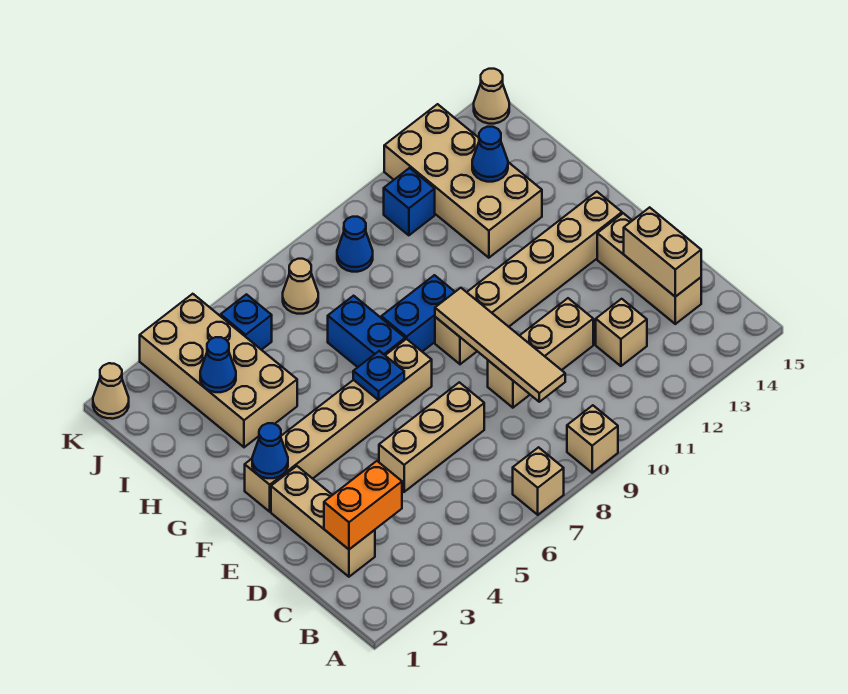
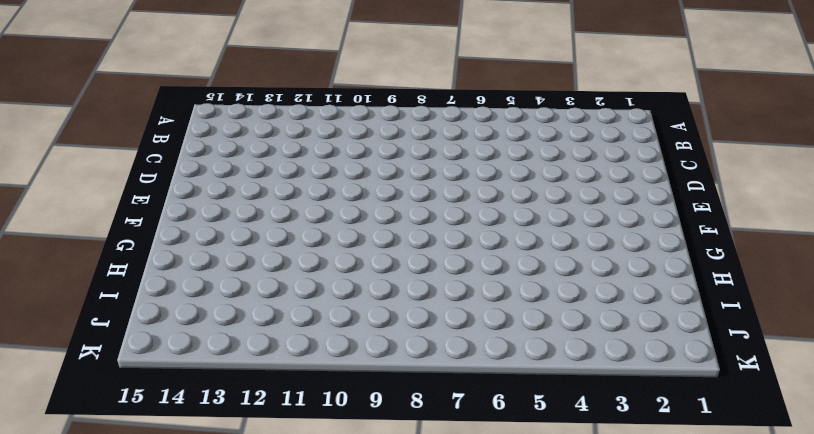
none -> tan brick A7 level 1
none -> tan brick A9 level 1
none -> tan brick C2:E2 level 1

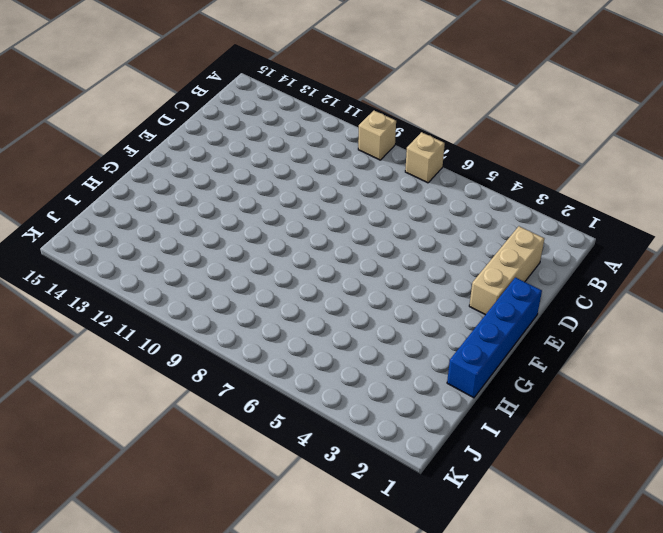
blue brick E1:H1 level 1 -> none
none -> tan brick C12 level 1
none -> tan brick C14:E14 level 1
none -> tan brick D5:D7 level 1

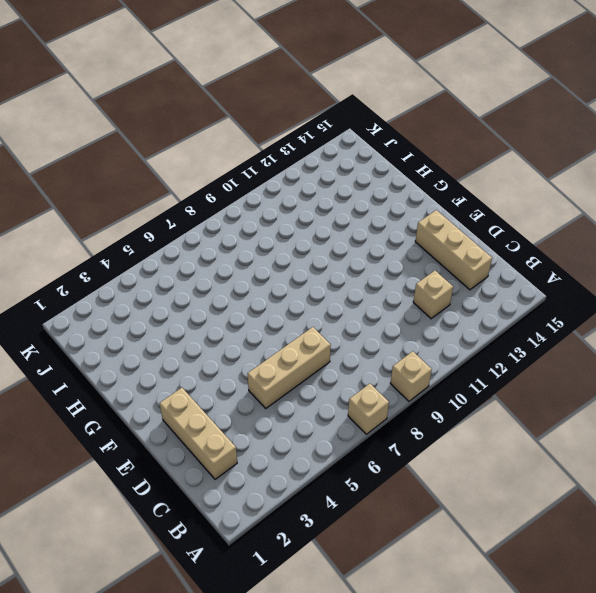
none -> tan brick D9:D11 level 1
none -> tan brick F2:F7 level 1
none -> tan brick F9:F14 level 1

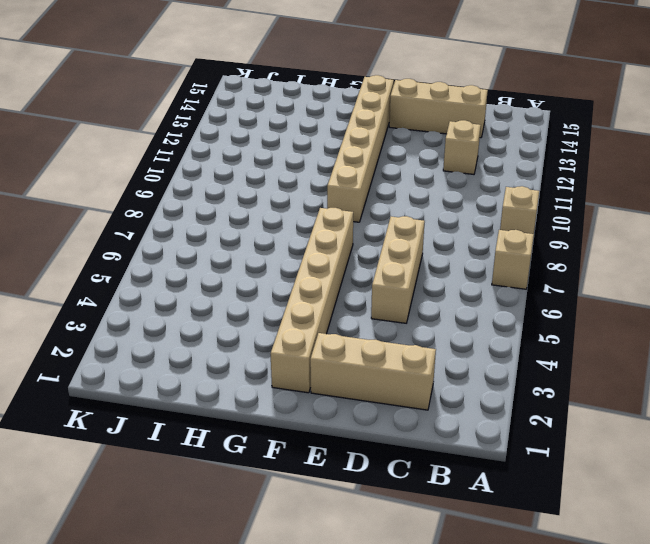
none -> tan brick D9:D11 level 1
none -> blue brick G7:H7 level 1
none -> blue brick G8:G9 level 1

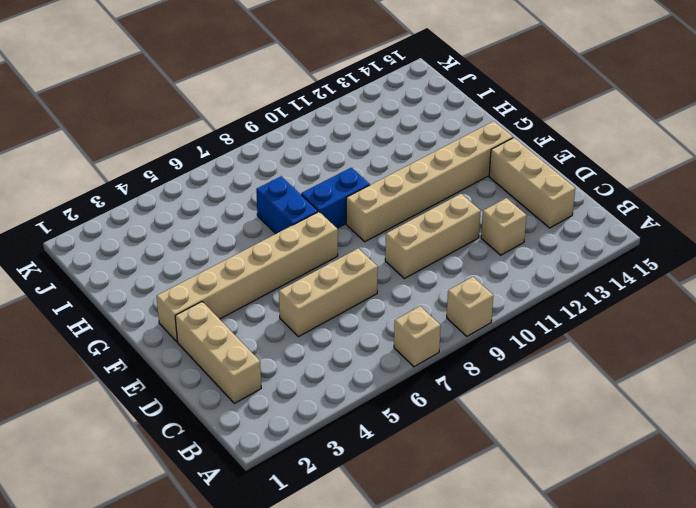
none -> tan brick H3:K4 level 1
none -> tan brick H12:K13 level 1
none -> blue brick J5 level 1

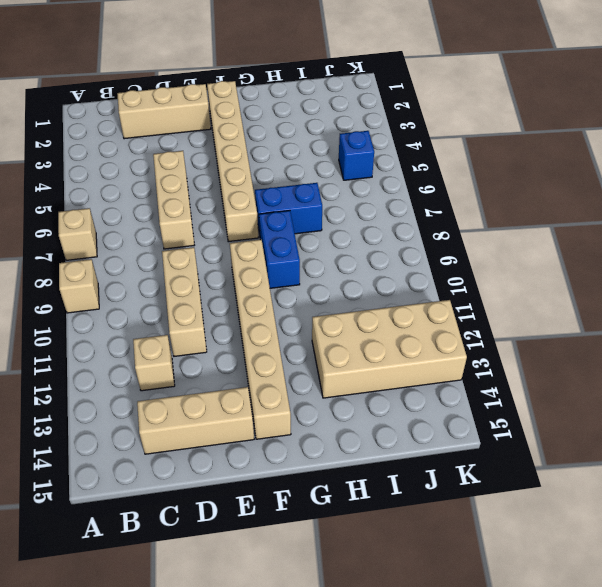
none -> tan brick H3:K4 level 1
none -> tan cone J7 level 1
none -> blue cone J9 level 1

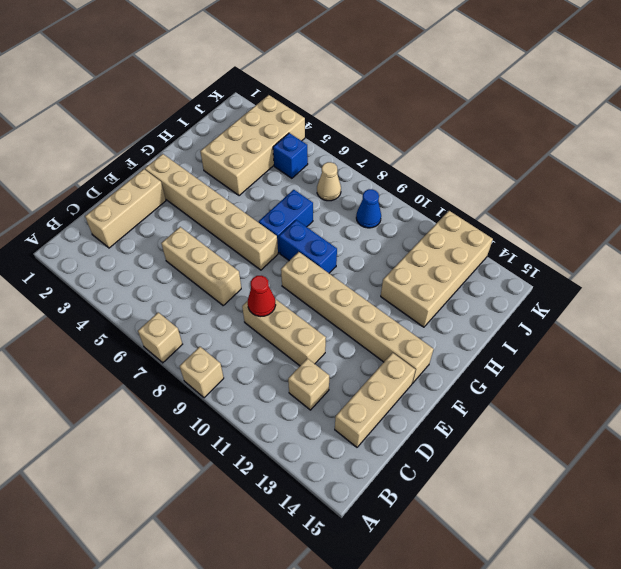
red cone D9 level 2 -> tan tile C9:F9 level 2
none -> blue brick J11 level 1
none -> tan cone K1 level 1
none -> tan cone K15 level 1

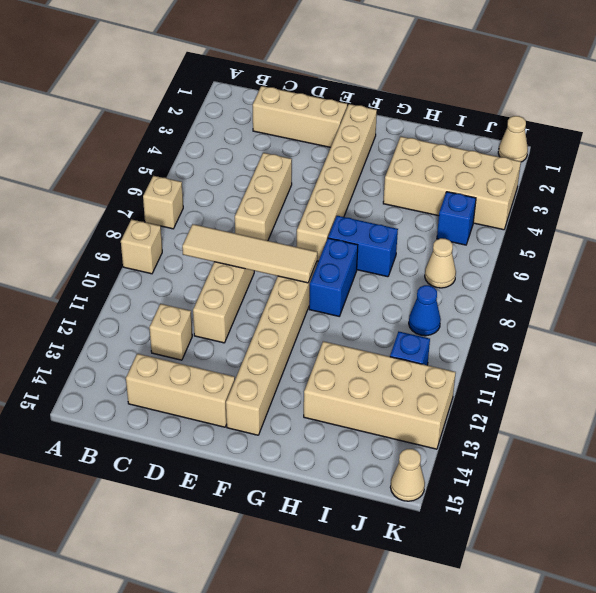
none -> orange brick C2:C3 level 2
none -> tan brick C14:D14 level 2
none -> blue cone F2 level 2

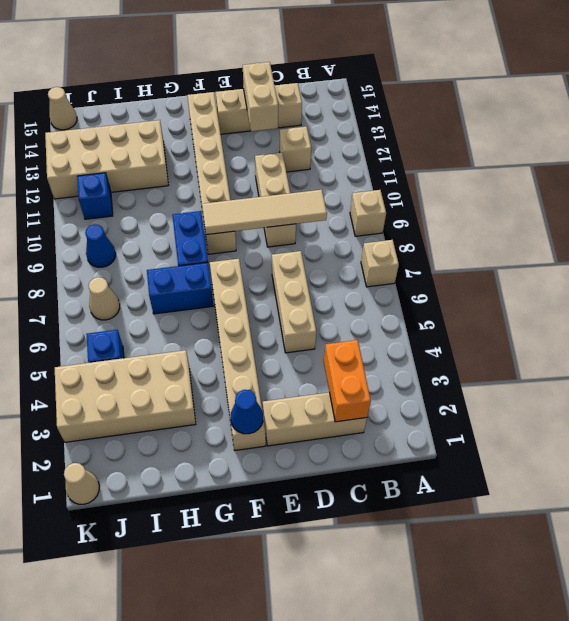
tan brick D13:D14 level 2 -> tan brick C14:D14 level 2
none -> blue plate F6 level 2
none -> blue cone I3 level 2
none -> blue cone I13 level 2

